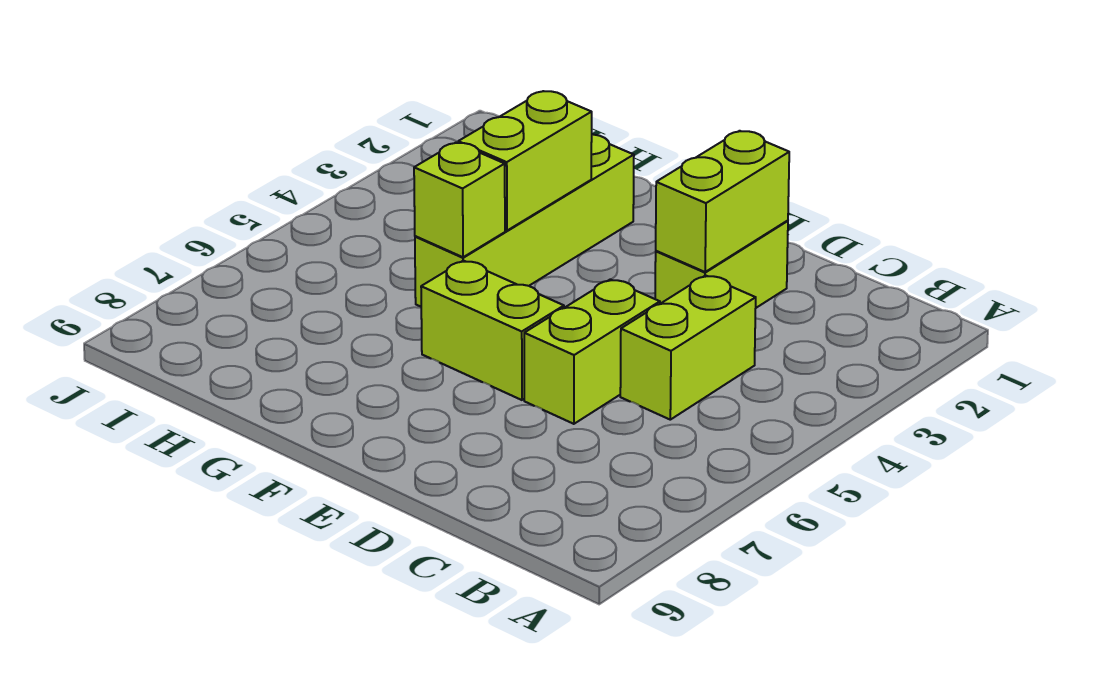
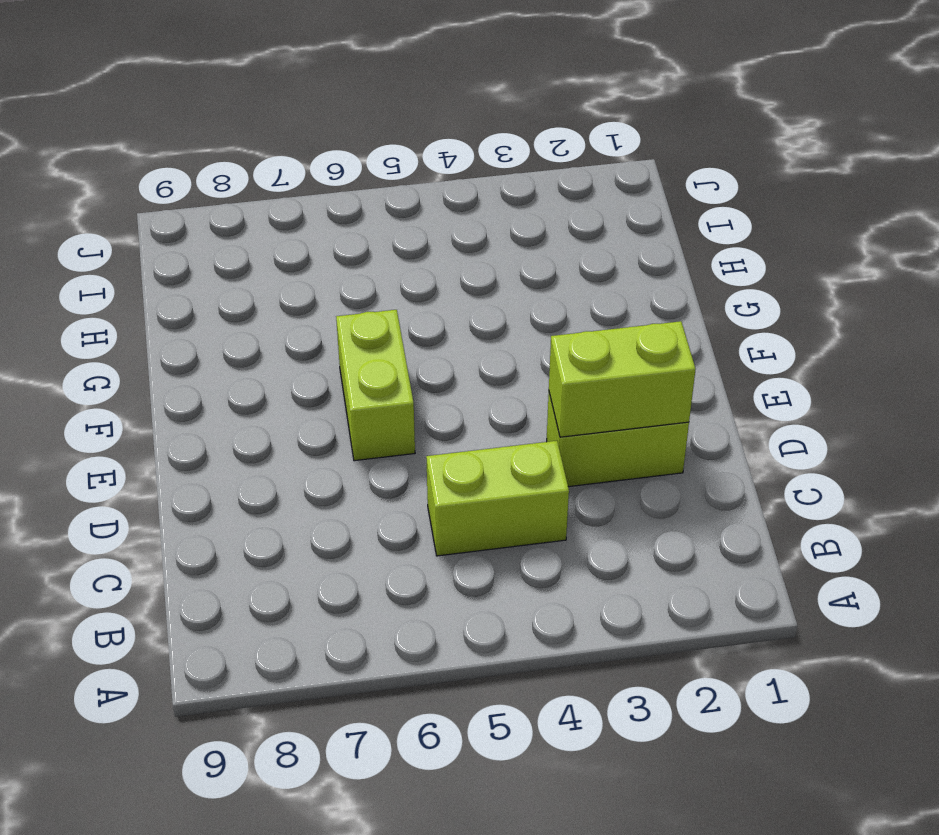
none -> lime brick D5:D6 level 1
none -> lime brick G2:G5 level 1

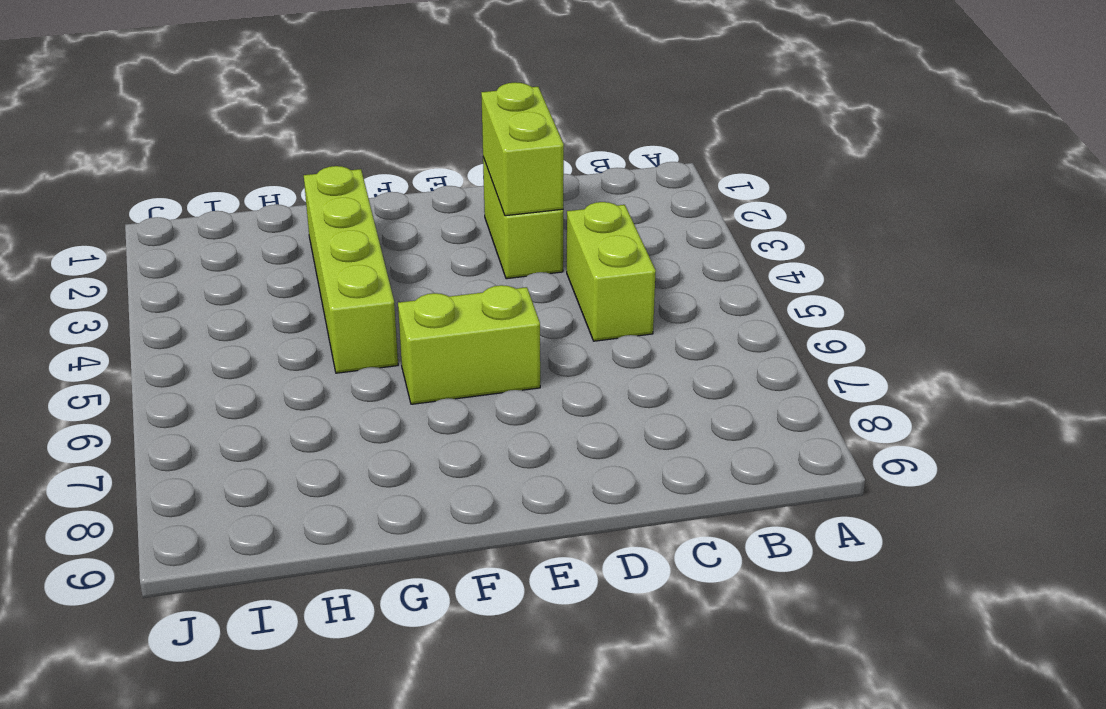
none -> lime brick D5:D6 level 1
none -> lime brick G3:G4 level 2

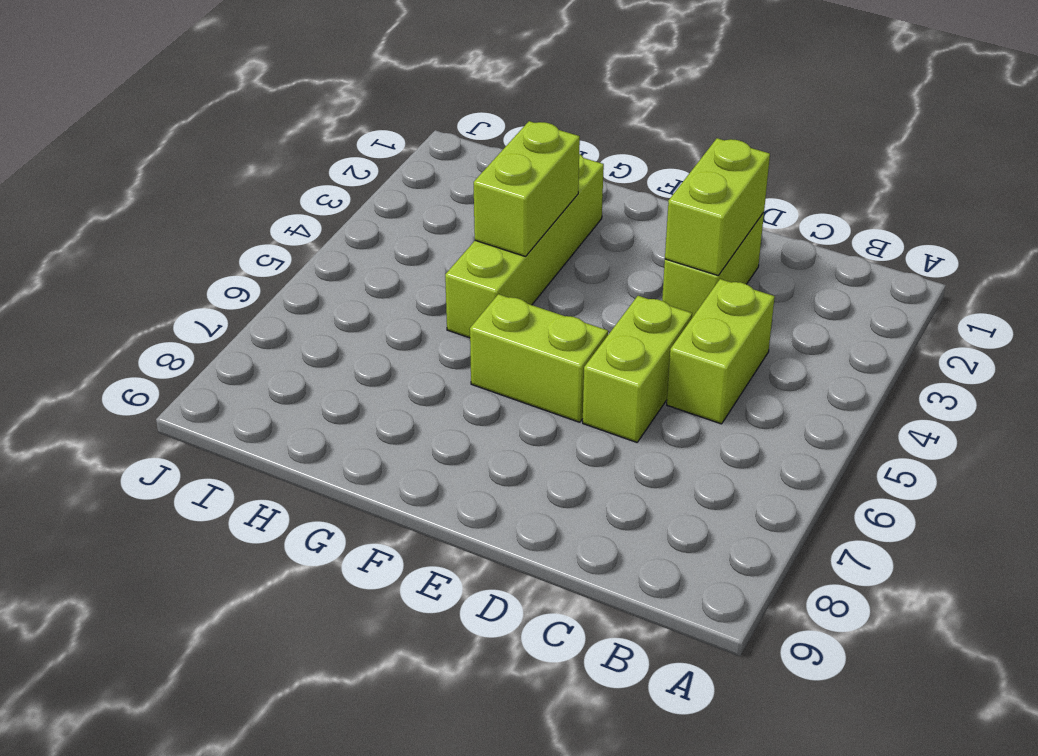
none -> lime brick G5 level 2

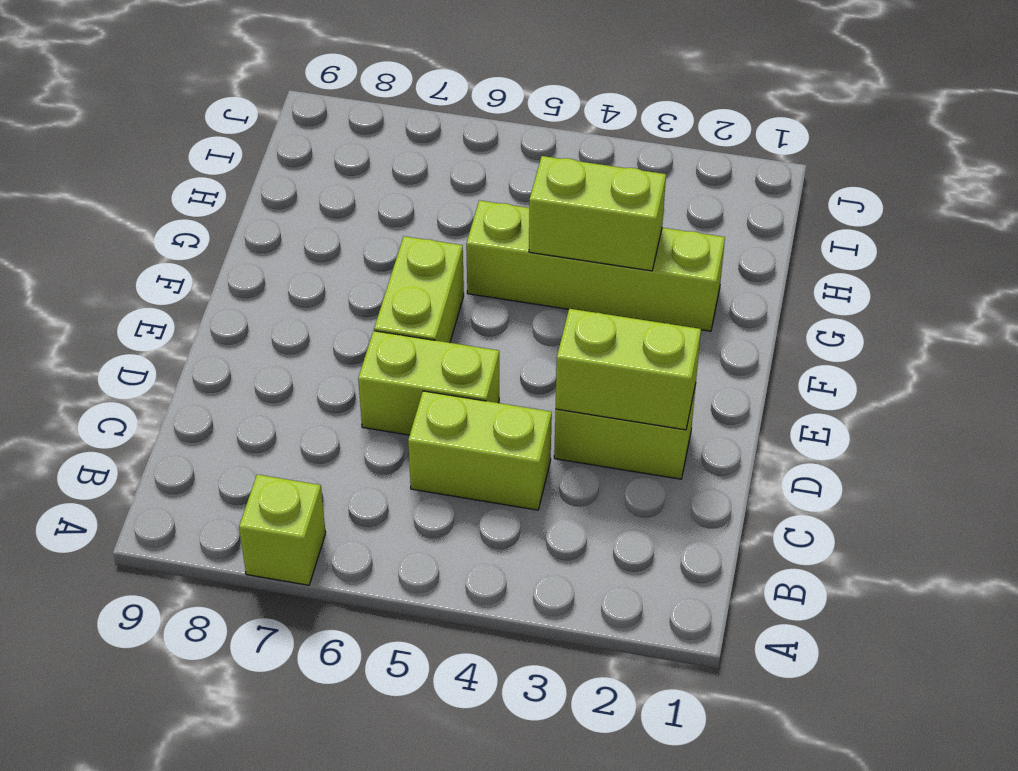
lime brick A7 level 1 -> lime brick G5 level 2

